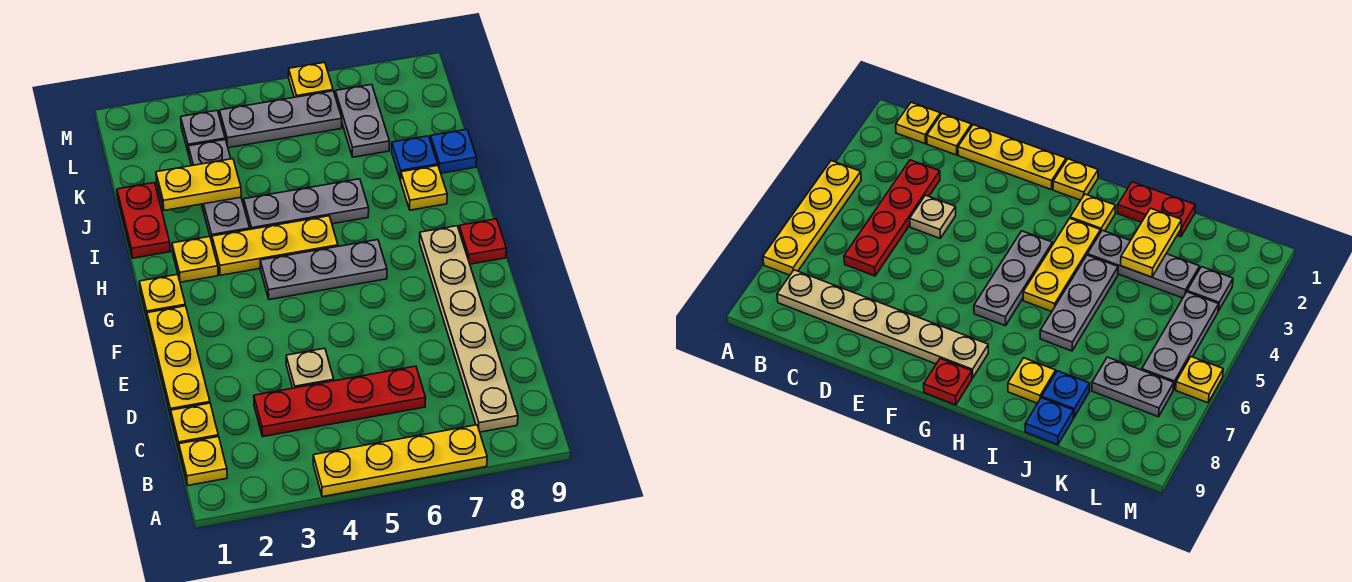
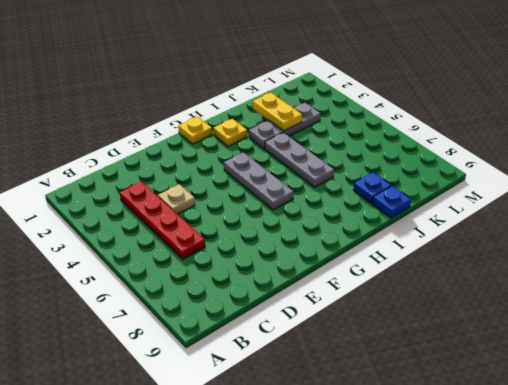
none -> yellow plate A4:A7 level 1
none -> yellow plate B1 level 1
none -> tan plate B8:G8 level 1

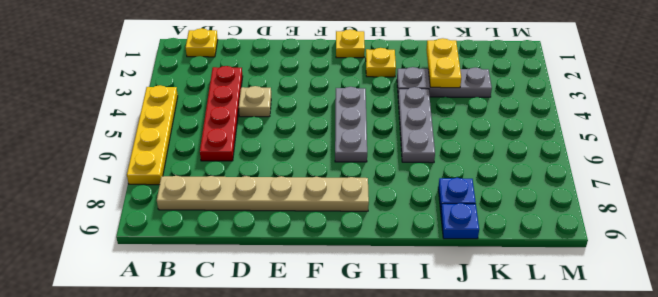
none -> yellow plate C1 level 1
none -> yellow plate D1:F1 level 1
none -> red plate G9 level 1

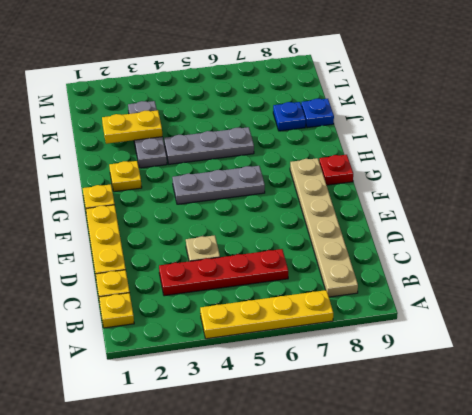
none -> yellow plate H3:H5 level 1
none -> red plate I1:J1 level 1
none -> yellow plate I8 level 1

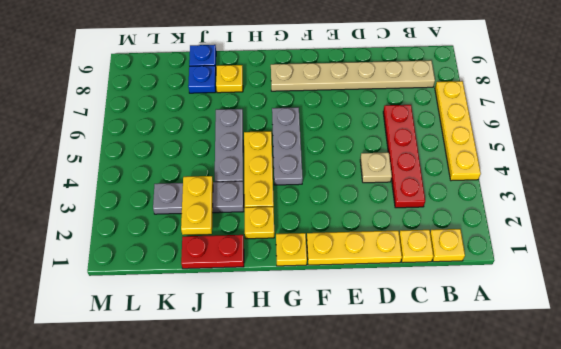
none -> red plate G9 level 1
none -> grey plate K7:L7 level 1
none -> grey plate L3 level 1

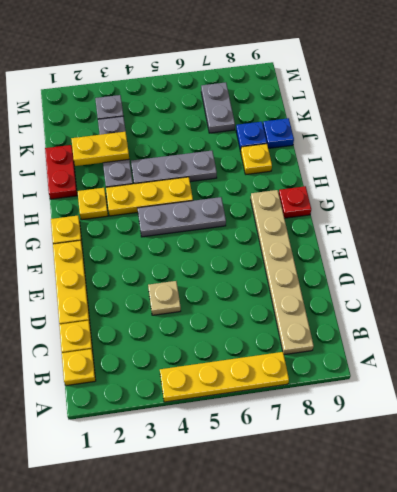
none -> red plate C3:C6 level 1
none -> grey plate L4:L6 level 1
none -> yellow plate M6 level 1

